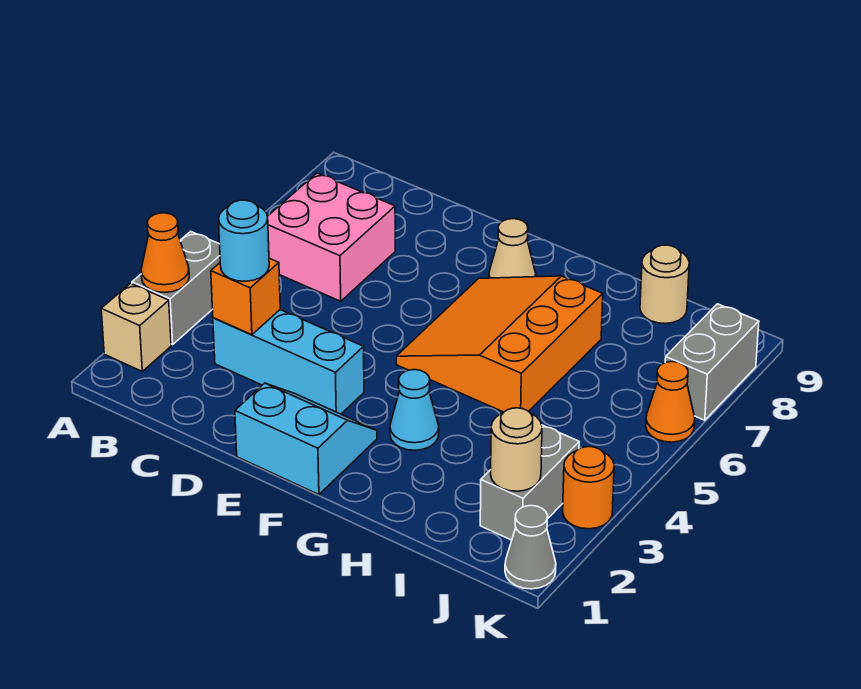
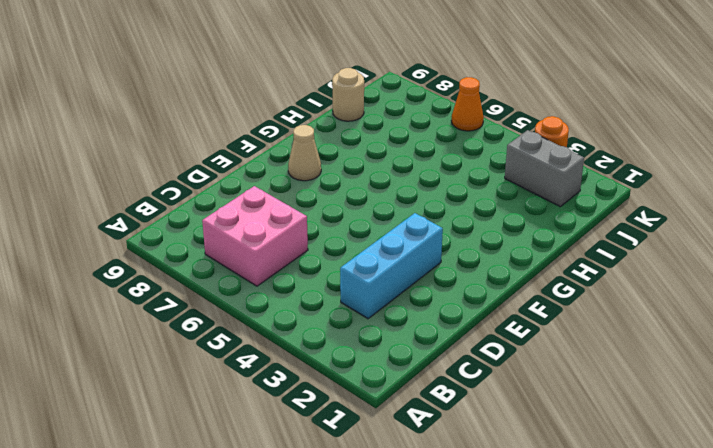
none -> tan brick A2 level 1
none -> grey brick A3:A4 level 1
none -> cyan slope E1:F2 level 1 top 1

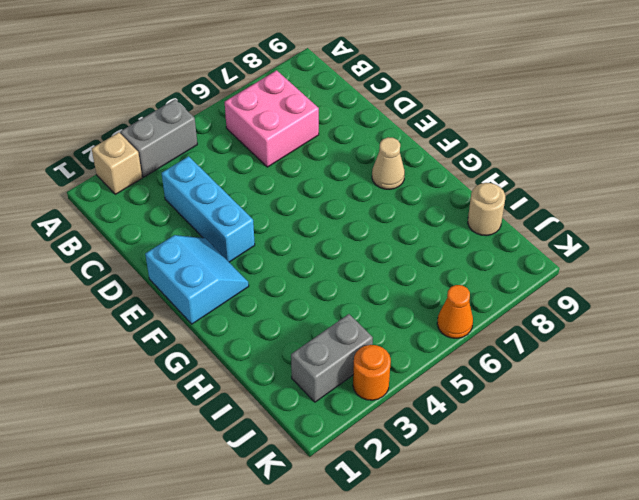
none -> orange slope F5:H7 level 1 top H
none -> cyan cone G3 level 1
none -> grey cone K1 level 1

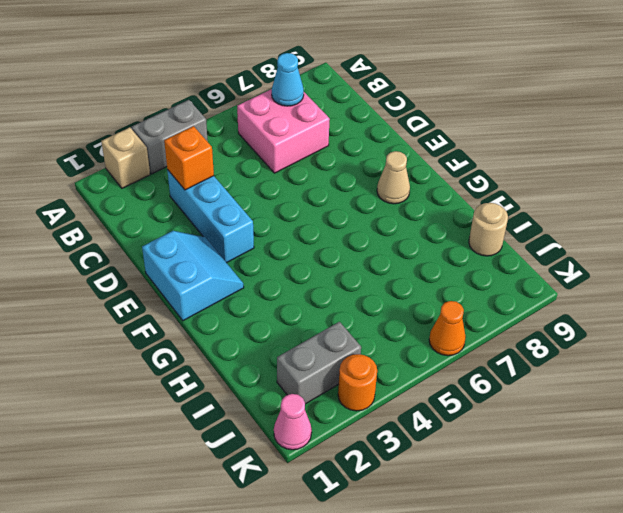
cyan cone B7 level 2 -> cyan cone G3 level 1
pink cone K1 level 1 -> grey cone K1 level 1
none -> orange slope F5:H7 level 1 top H
none -> grey brick K7:K8 level 1
none -> orange cone A3 level 2

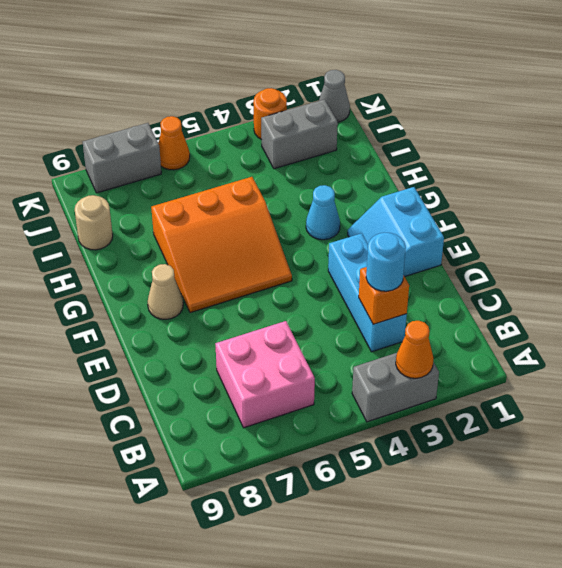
none -> tan brick A2 level 1
none -> tan round brick J2 level 2

